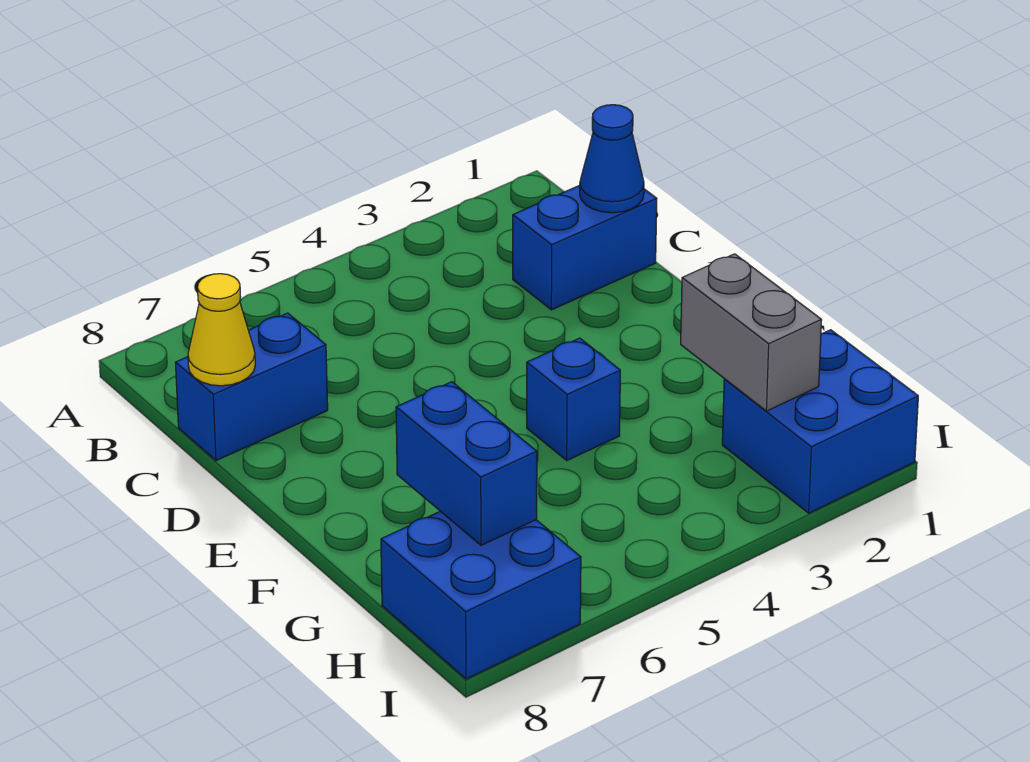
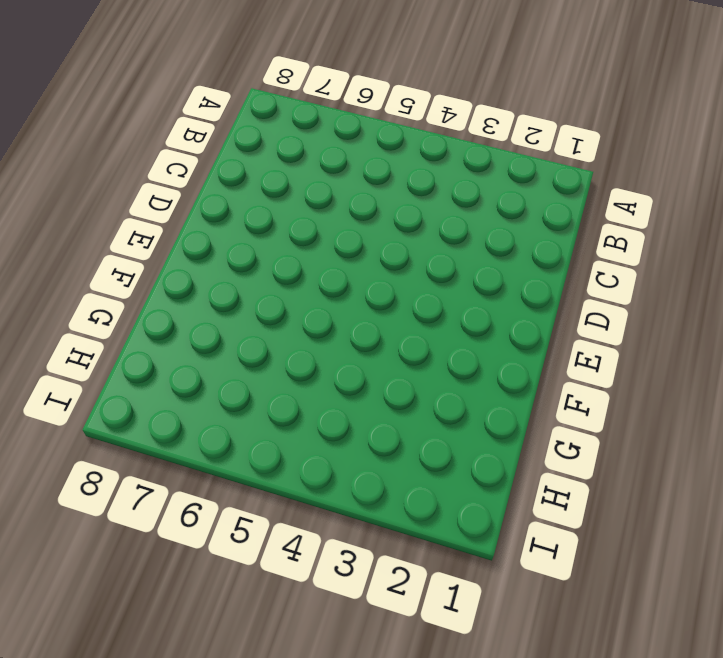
none -> blue brick C1:C2 level 1
none -> blue brick C7:C8 level 1

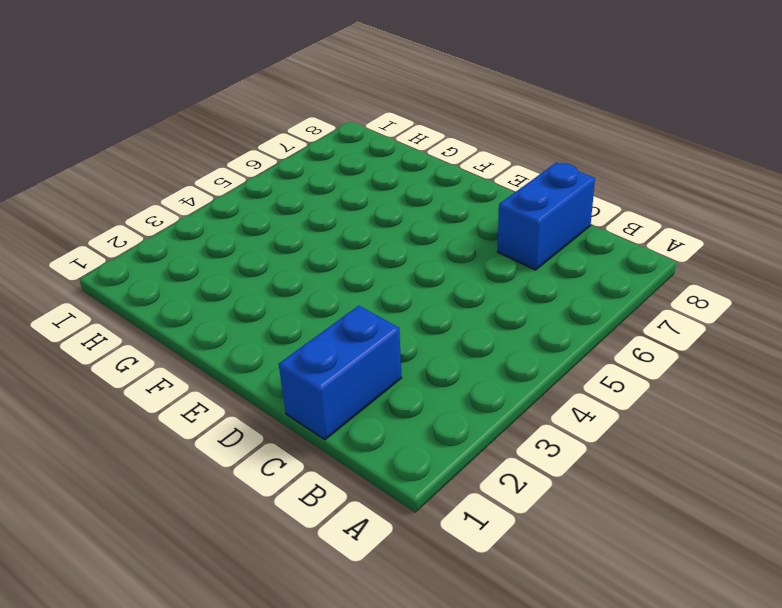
none -> blue brick F4 level 1
none -> blue brick H1:I2 level 1

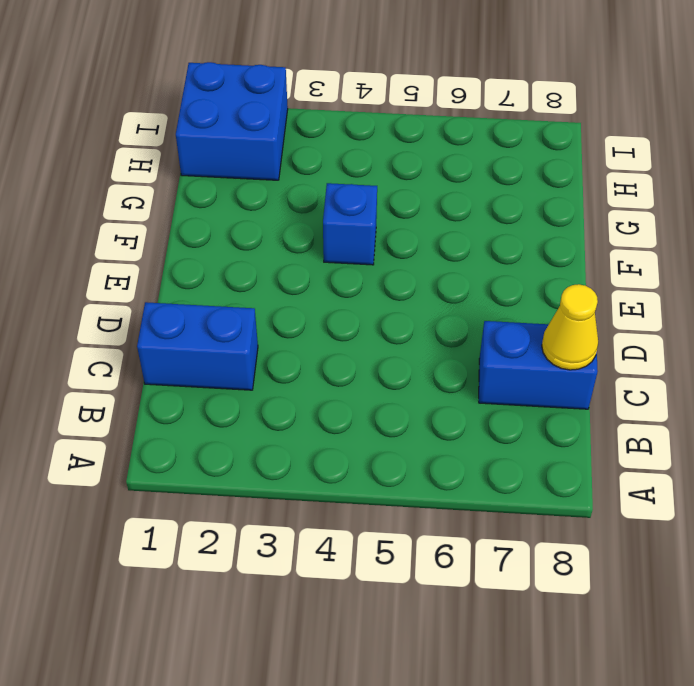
none -> blue brick H7:I8 level 1
none -> blue cone C1 level 2

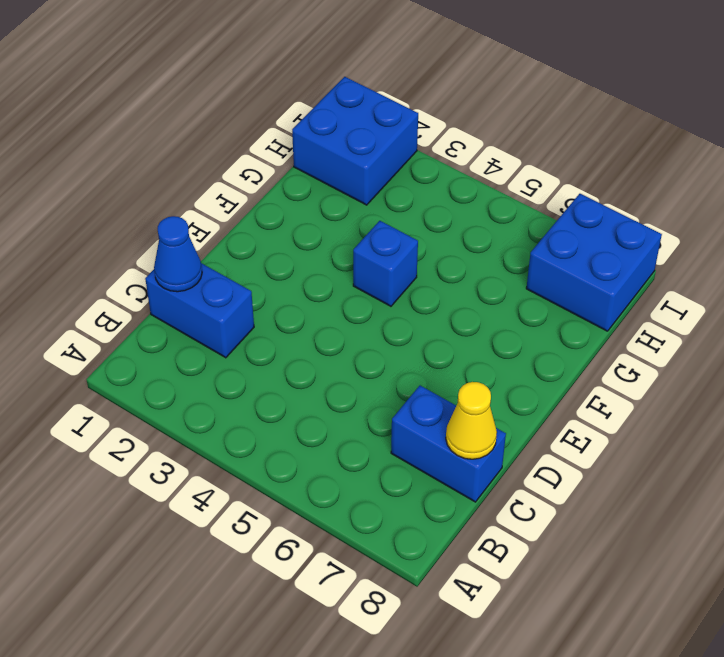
none -> grey brick G2:H2 level 2
none -> blue brick G7:H7 level 2

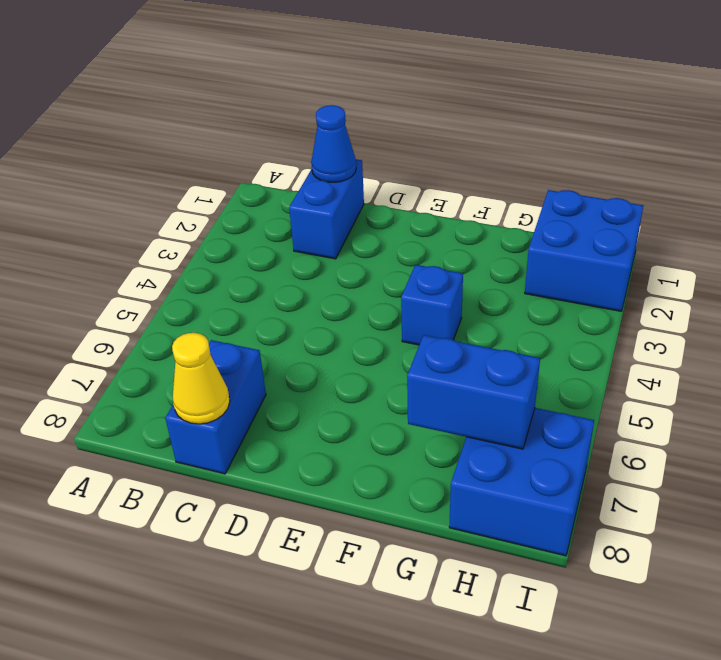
none -> grey brick G2:H2 level 2

